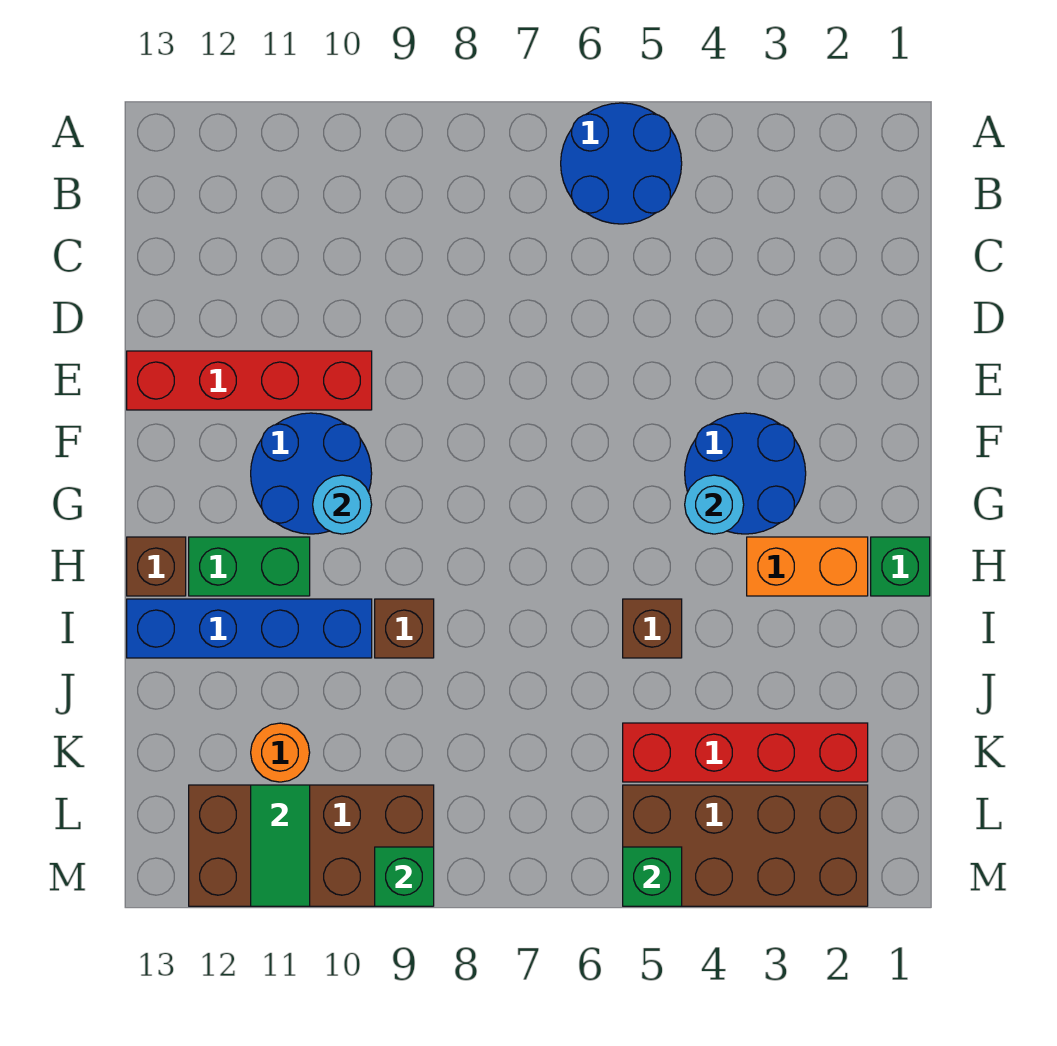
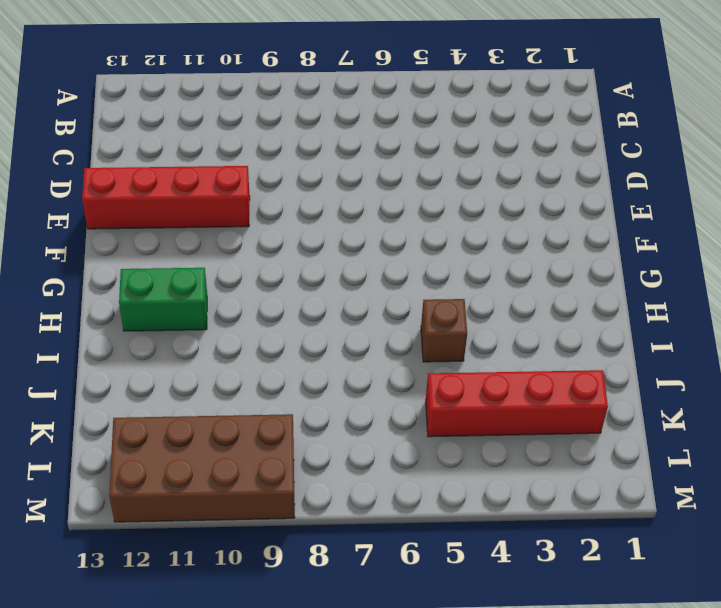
none -> blue round brick A5:B6 level 1
none -> blue round brick F3:G4 level 1
none -> blue round brick F10:G11 level 1

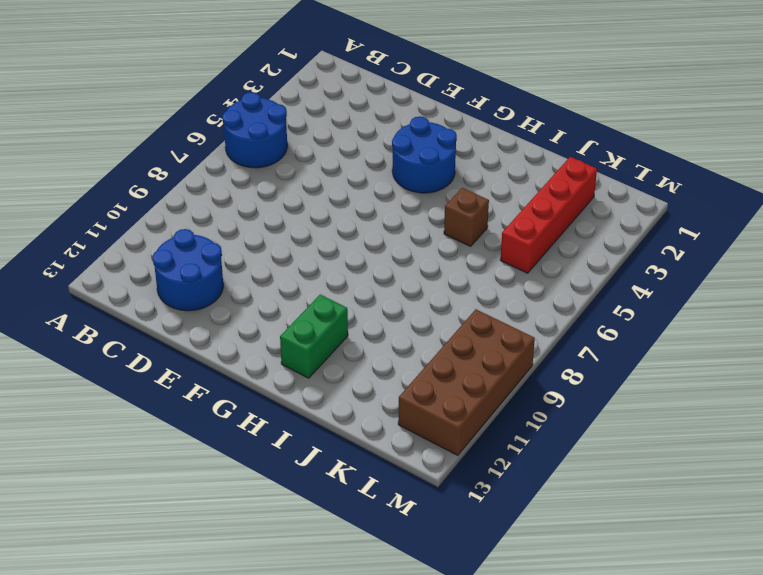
blue round brick C11:D12 level 1 -> blue round brick F10:G11 level 1
none -> red brick E10:E13 level 1
none -> green brick H1 level 1
none -> orange brick H2:H3 level 1

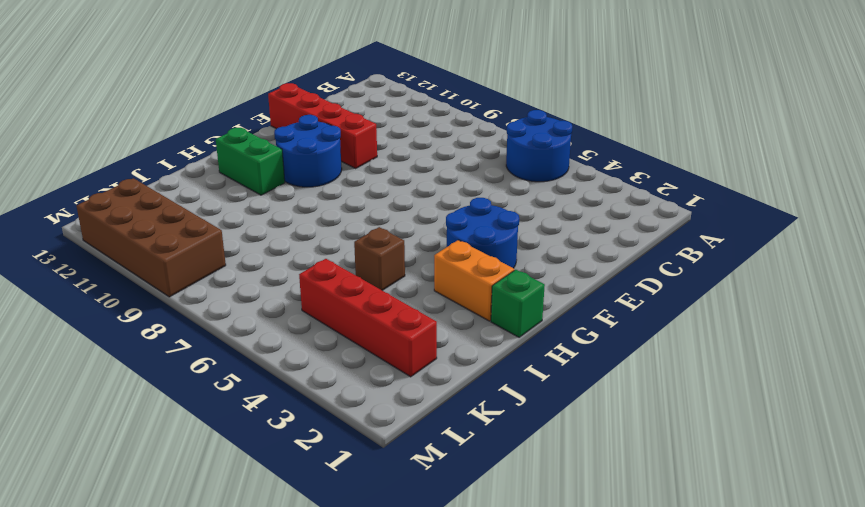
none -> brown brick H13 level 1
none -> brown brick I9 level 1
none -> blue brick I10:I13 level 1

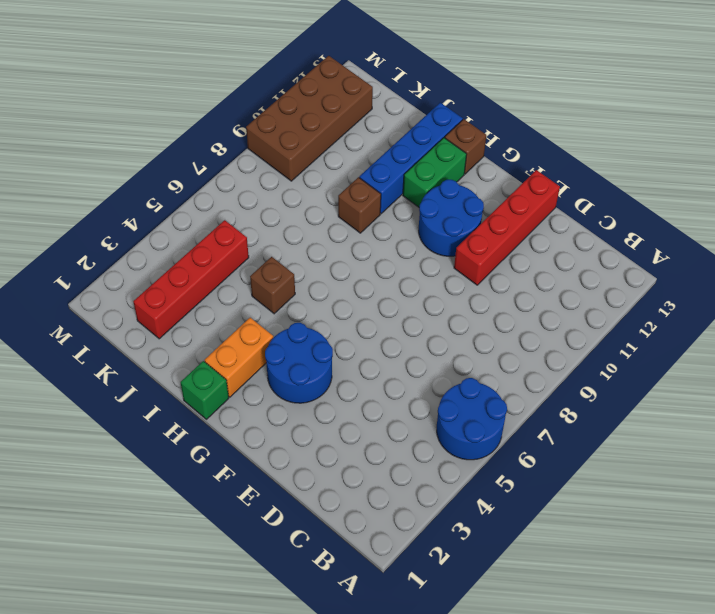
none -> orange round brick K11 level 1
none -> brown brick L2:M5 level 1
none -> cyan round brick G4 level 2

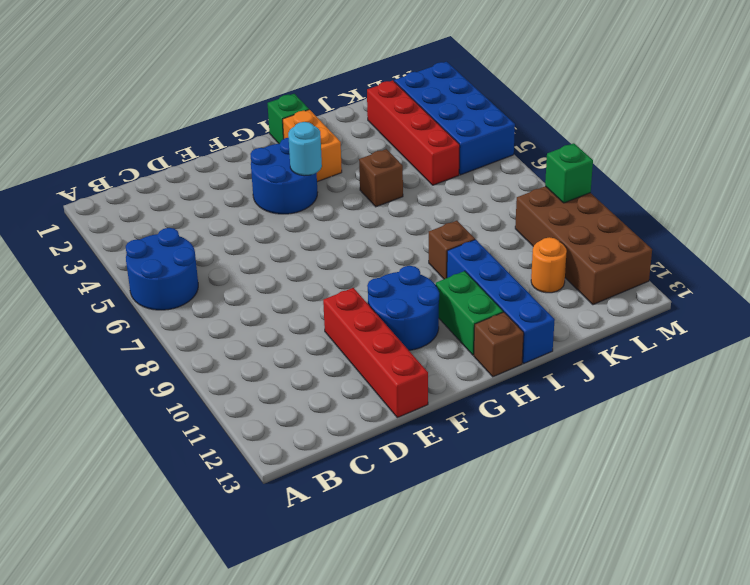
blue brick L2:M5 level 1 -> brown brick L2:M5 level 1
none -> cyan round brick G10 level 2
none -> green tile L11:M11 level 2
none -> green brick M5 level 2

